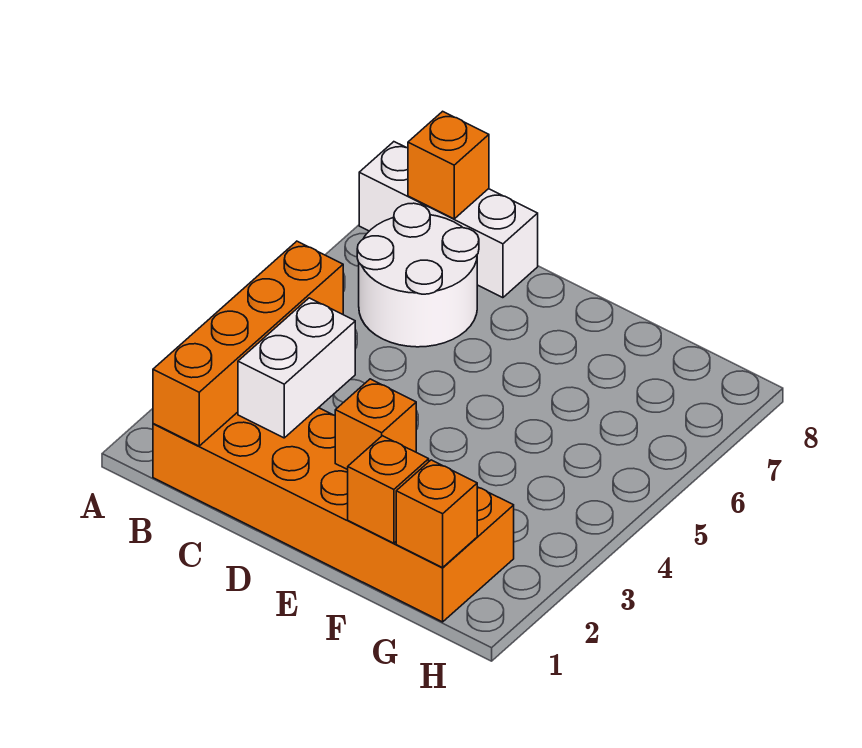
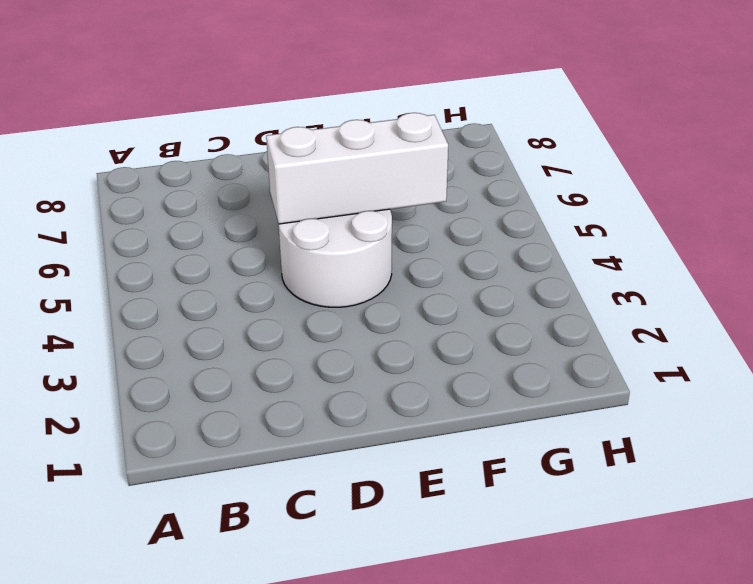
white round brick D4:E5 level 1 -> white round brick B6:C7 level 1
white brick D5:F5 level 2 -> white brick A8:C8 level 1
none -> orange brick B1:G2 level 1
none -> orange brick B1:B4 level 2

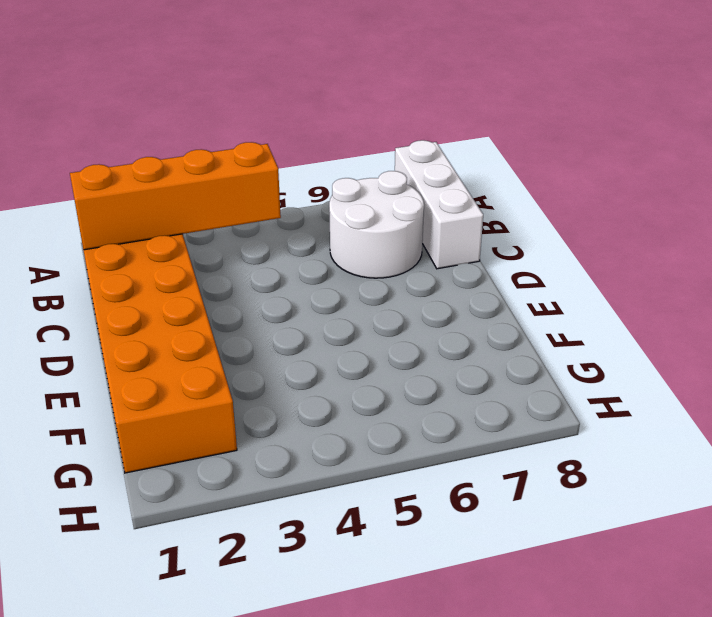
none -> orange brick B8 level 2
none -> white brick C2:C3 level 2

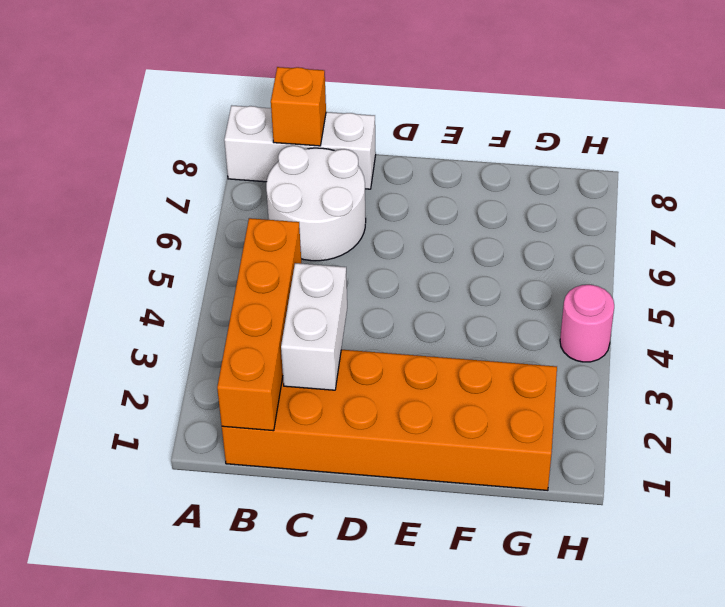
pink round brick H4 level 1 -> none
none -> orange brick E2 level 2
none -> orange brick F1 level 2

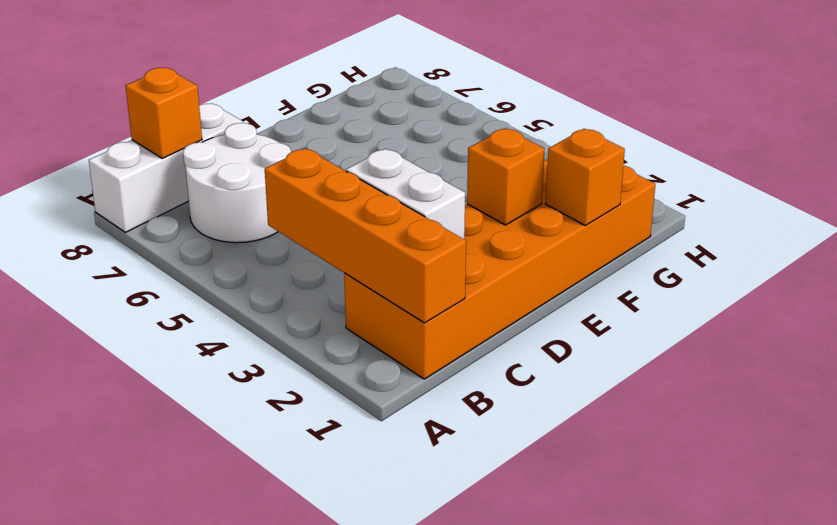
none -> orange brick G1 level 2

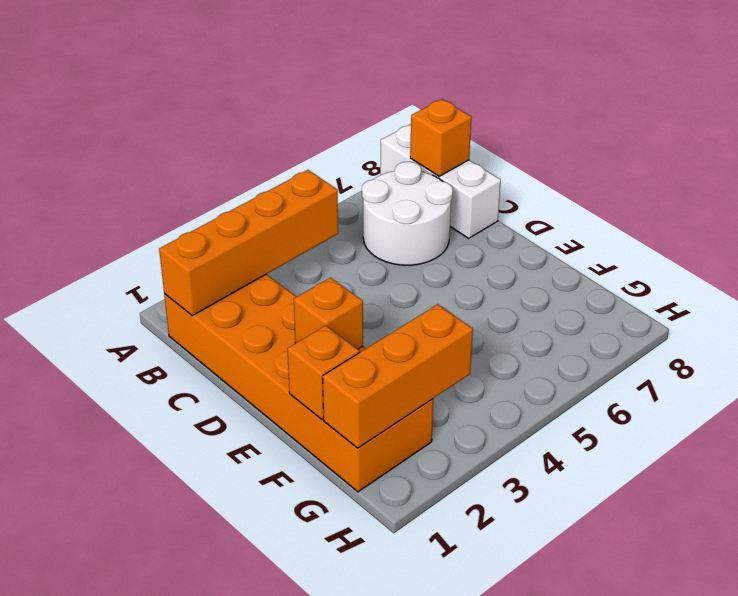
orange brick G1:G3 level 2 -> orange brick G1 level 2
none -> white brick C2:C3 level 2

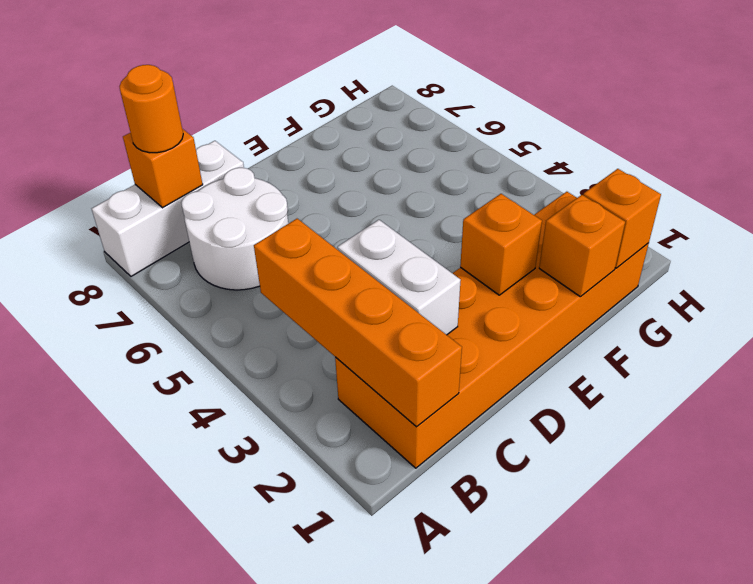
orange round brick B8 level 3 -> none

